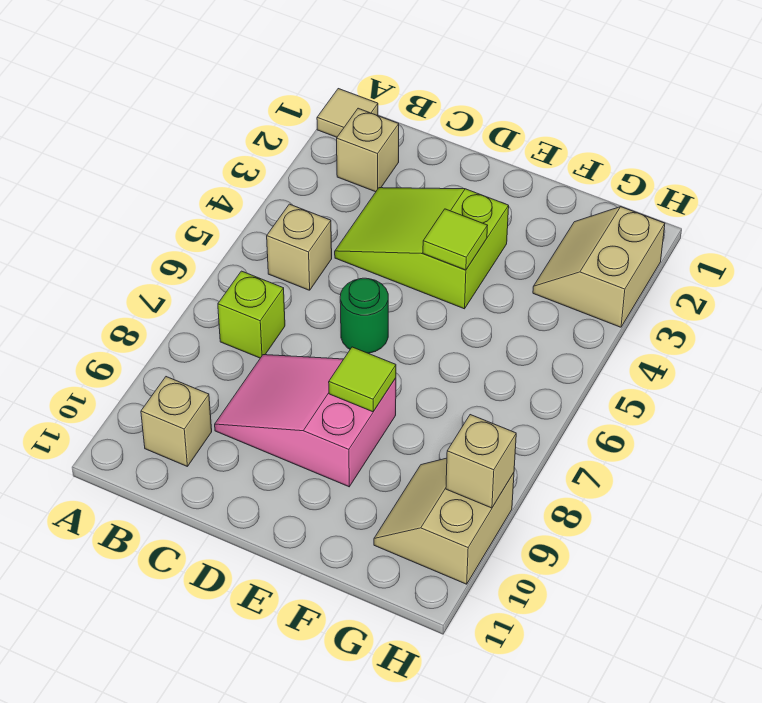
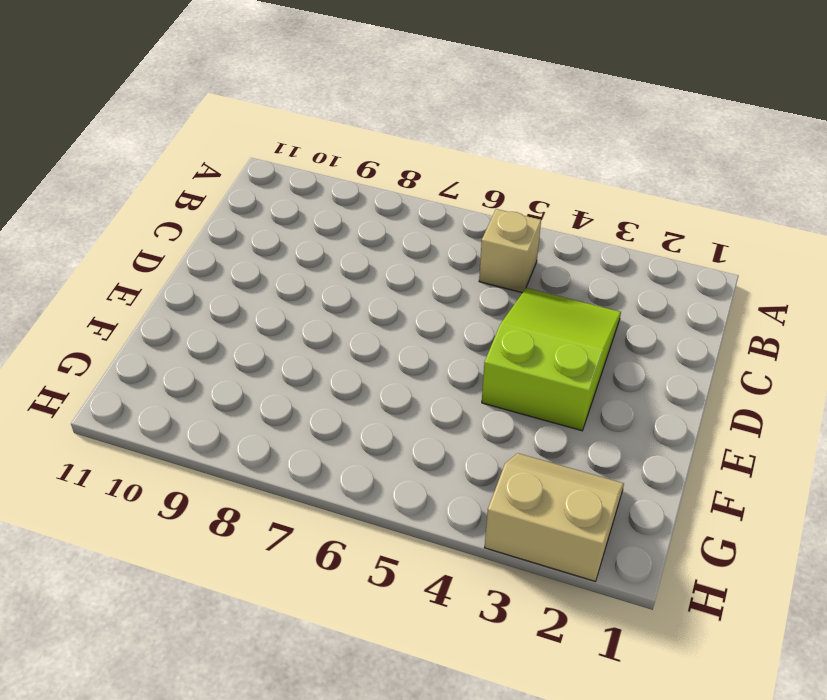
none -> tan tile A1 level 1
none -> tan brick B2 level 1
none -> lime brick B7 level 1

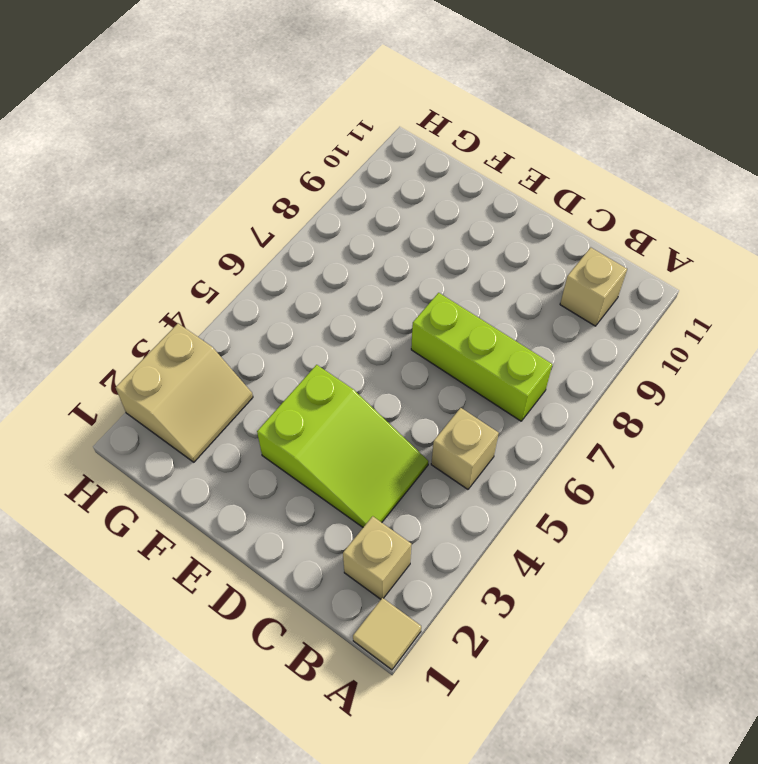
lime brick B7:D7 level 1 -> lime brick B7 level 1
none -> pink slope C8:E9 level 1 top E
none -> green round brick D6 level 1
none -> tan slope G9:H10 level 1 top H

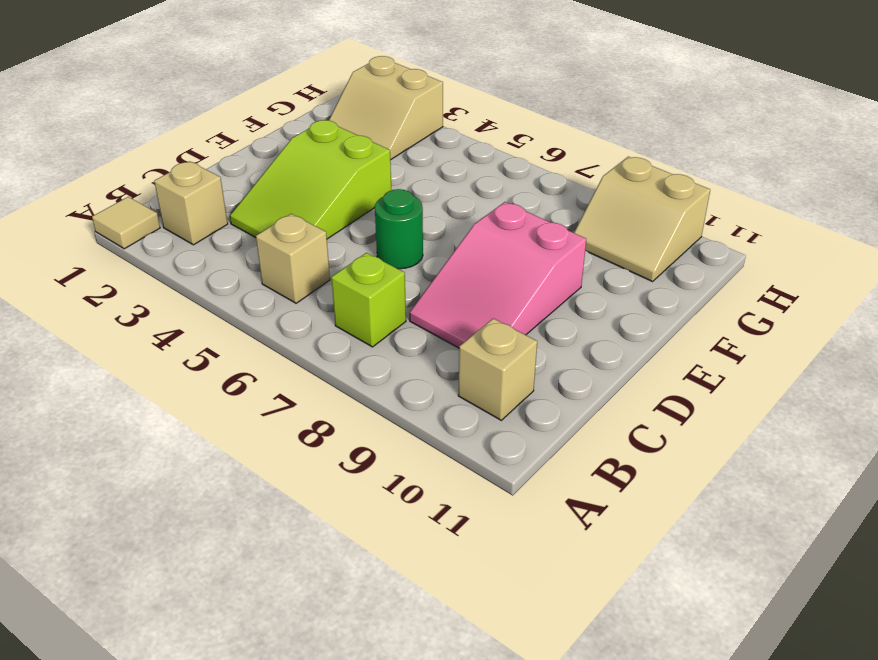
none -> lime tile E4 level 2
none -> lime tile E8 level 2
none -> tan brick H9 level 2

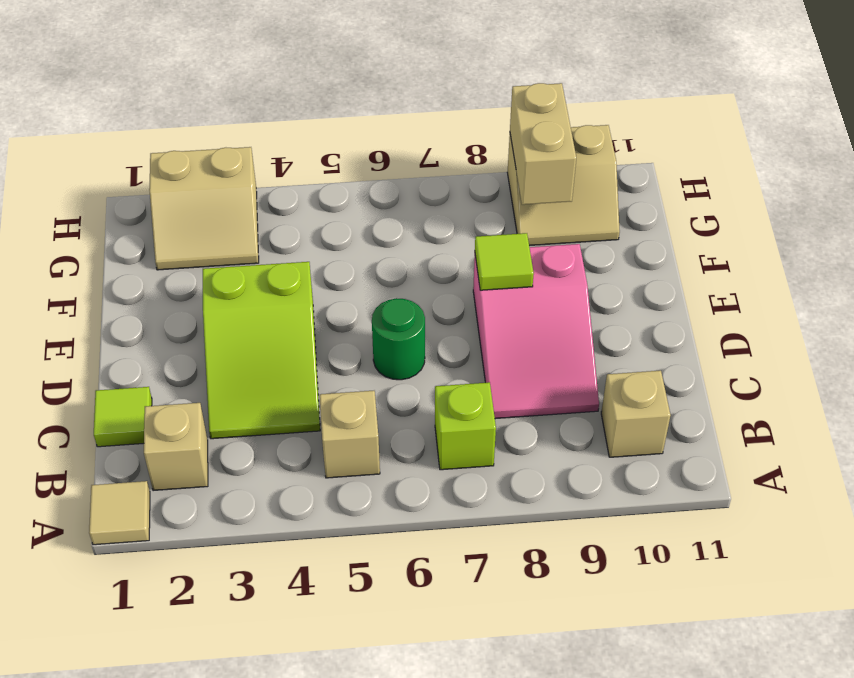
lime tile C1 level 1 -> lime tile E4 level 2
tan brick G9:H9 level 2 -> tan brick H9 level 2

